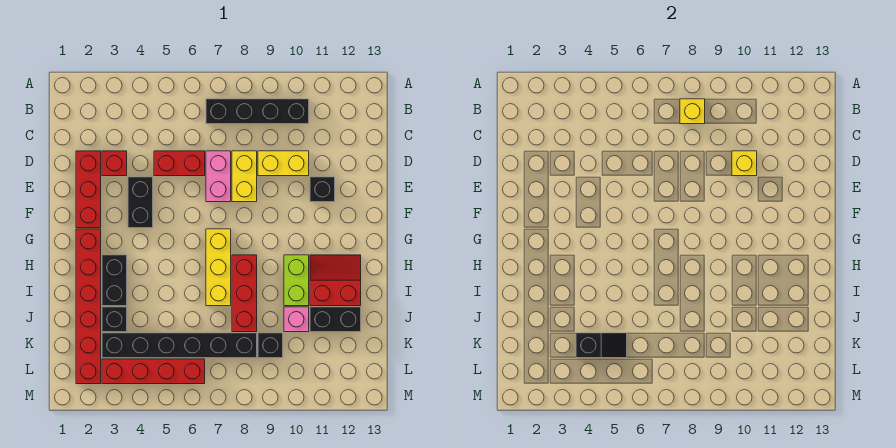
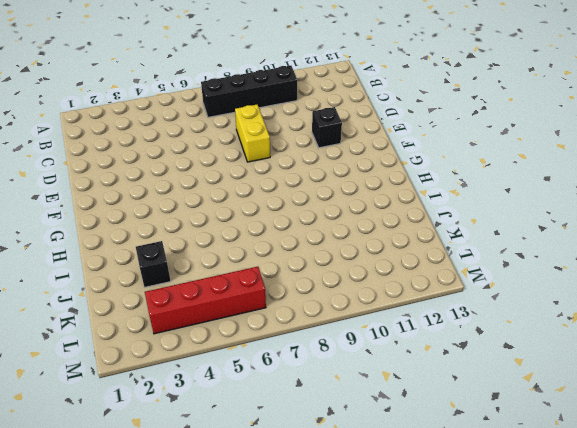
none -> red brick D2:F2 level 1
none -> red brick D3 level 1
none -> red brick D5:D6 level 1

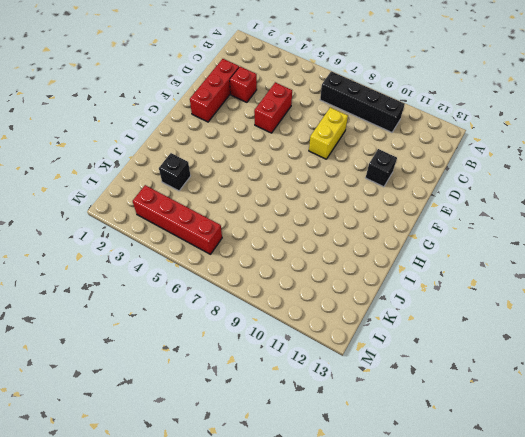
red brick D5:E5 level 1 -> red brick D5:D6 level 1
none -> pink brick D7:E7 level 1
none -> yellow brick D9:D10 level 1
none -> black brick E4:F4 level 1

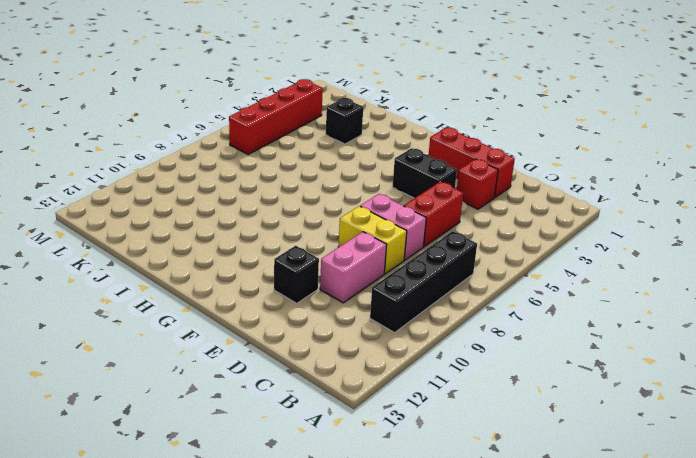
pink brick D9:D10 level 1 -> yellow brick D9:D10 level 1
none -> red brick G2:L2 level 1
none -> yellow brick G7:I7 level 1
none -> black brick H3:I3 level 1

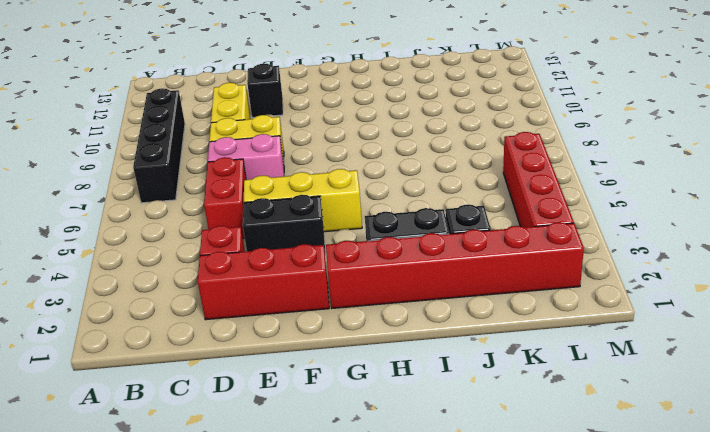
yellow brick E5:G5 level 1 -> yellow brick G7:I7 level 1
none -> red brick H8:J8 level 1
none -> lime brick H10:I10 level 1
none -> red slope H11:I12 level 1 top I

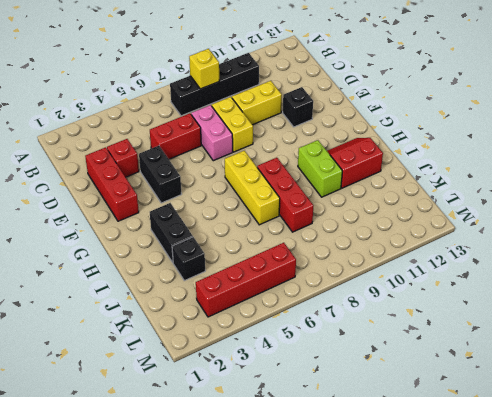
none -> red brick G2:L2 level 1
none -> pink brick J10 level 1
none -> black brick J11:J12 level 1

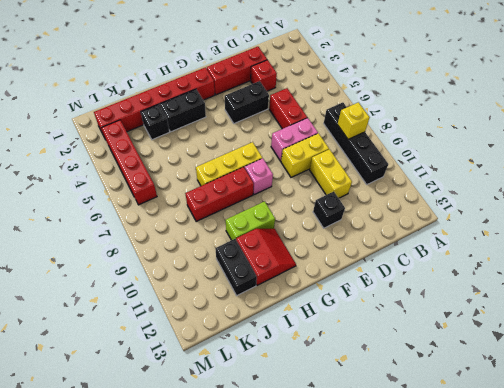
pink brick G8 level 1 -> pink brick J10 level 1
none -> black brick K3:K8 level 1
none -> black brick K9 level 1
none -> yellow brick D10 level 2

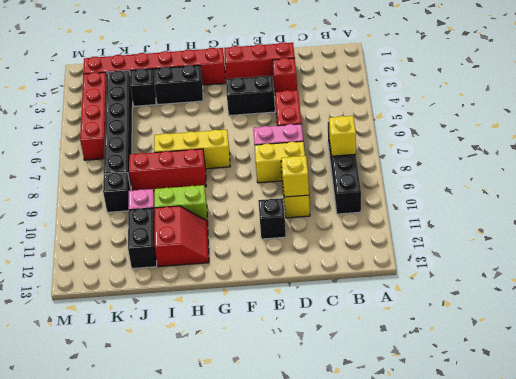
none -> black slope K4:K5 level 2 top 4

